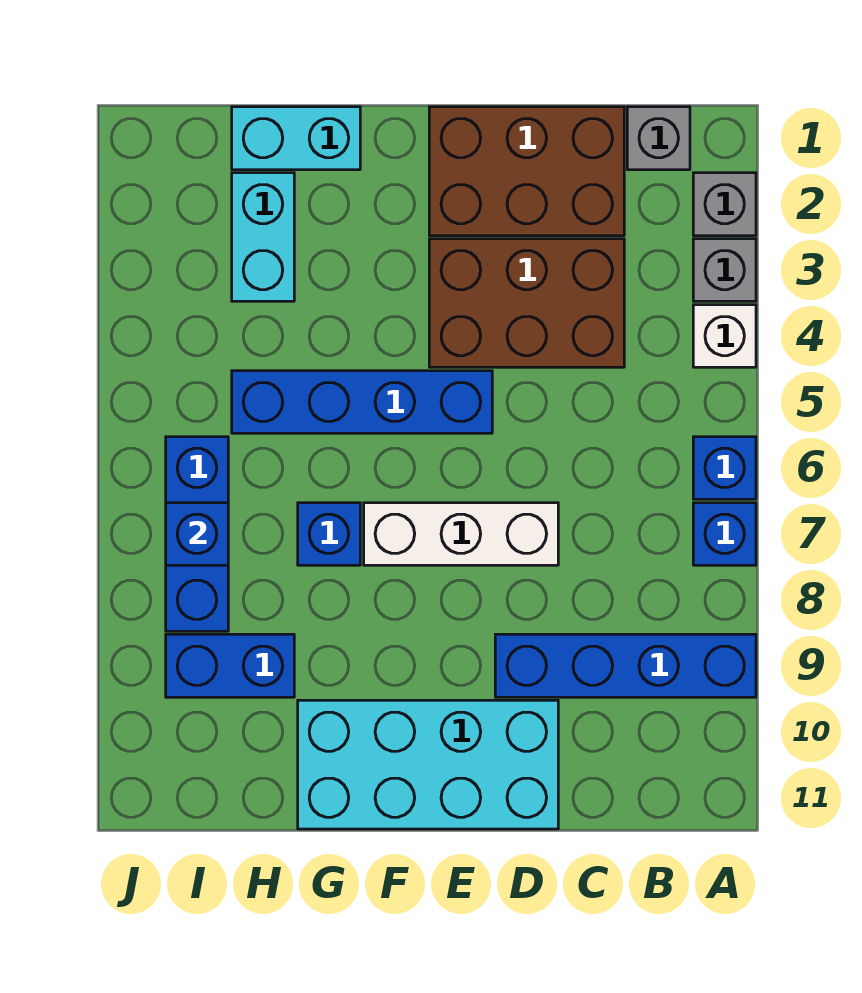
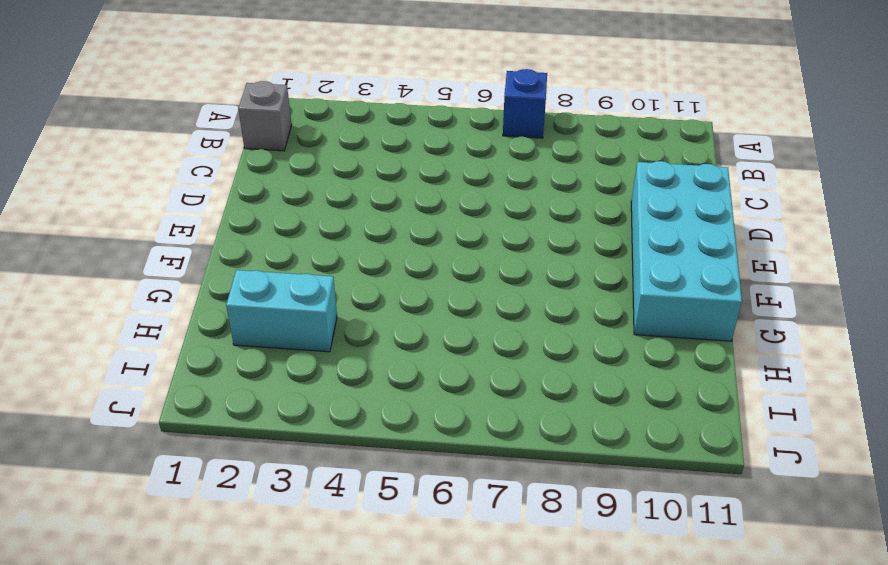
none -> grey brick A2 level 1
none -> grey brick A3 level 1
none -> white brick A4 level 1

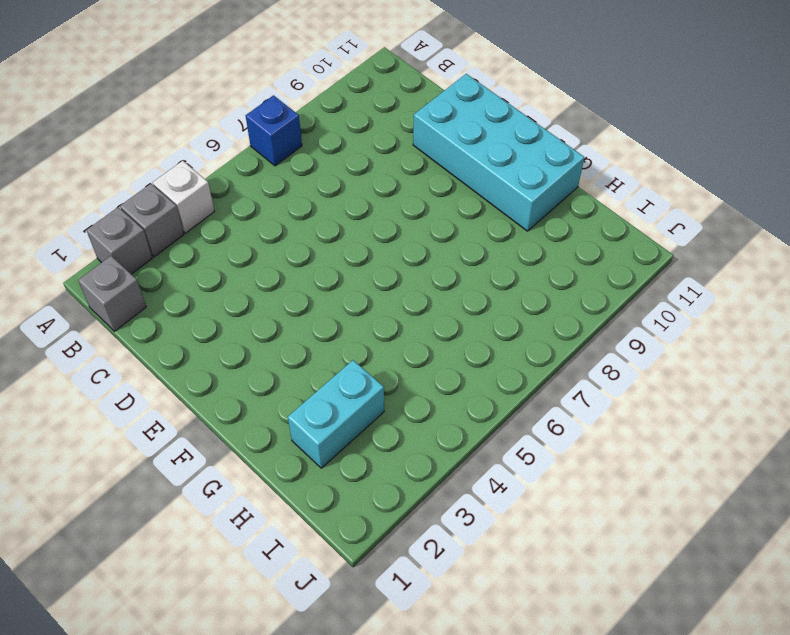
none -> blue brick A6 level 1
none -> blue brick A9:D9 level 1
none -> brown brick C1:E2 level 1

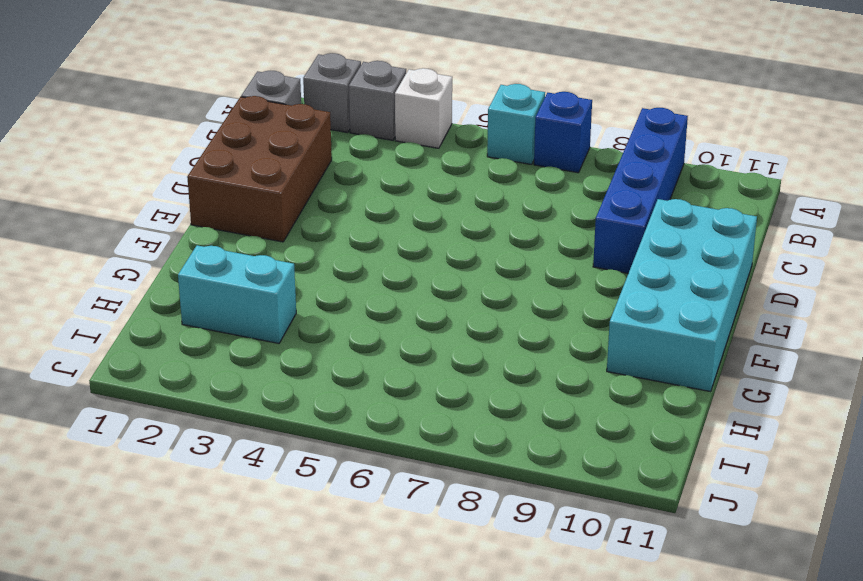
cyan brick A6 level 1 -> blue brick A6 level 1
none -> brown brick C3:E4 level 1
none -> white brick D7:F7 level 1
none -> blue brick E5:H5 level 1

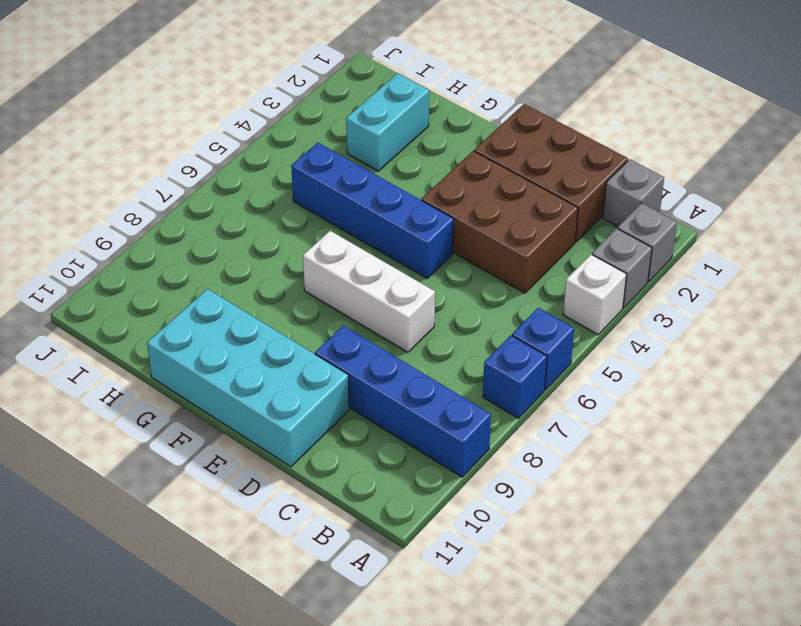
none -> cyan brick G1:H1 level 1
none -> blue brick G7 level 1
none -> blue brick H9:I9 level 1

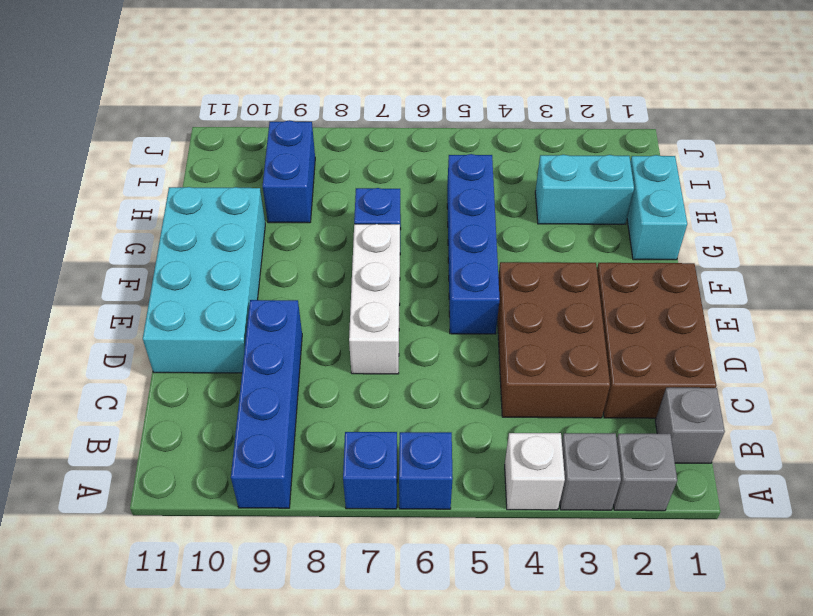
none -> blue brick I6:I8 level 1
none -> blue brick I7 level 2

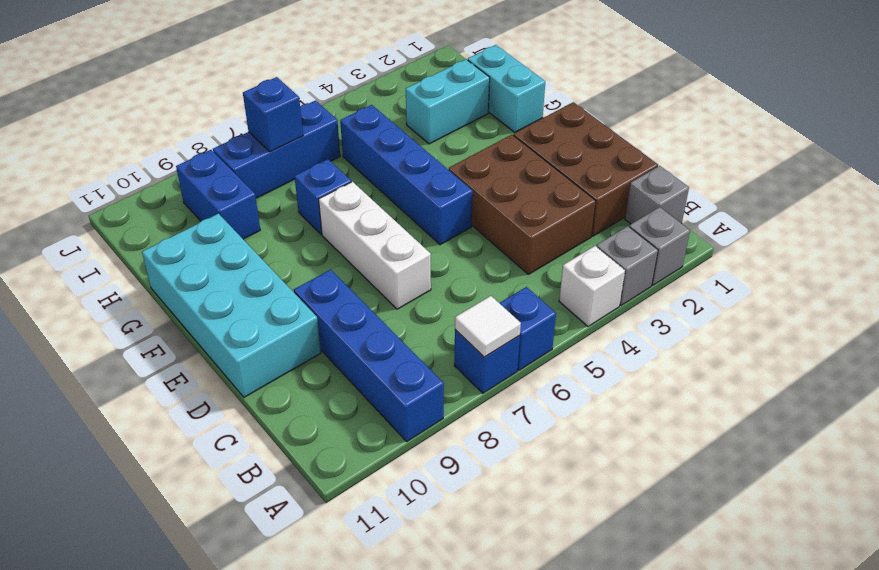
white tile A7 level 2 -> none

